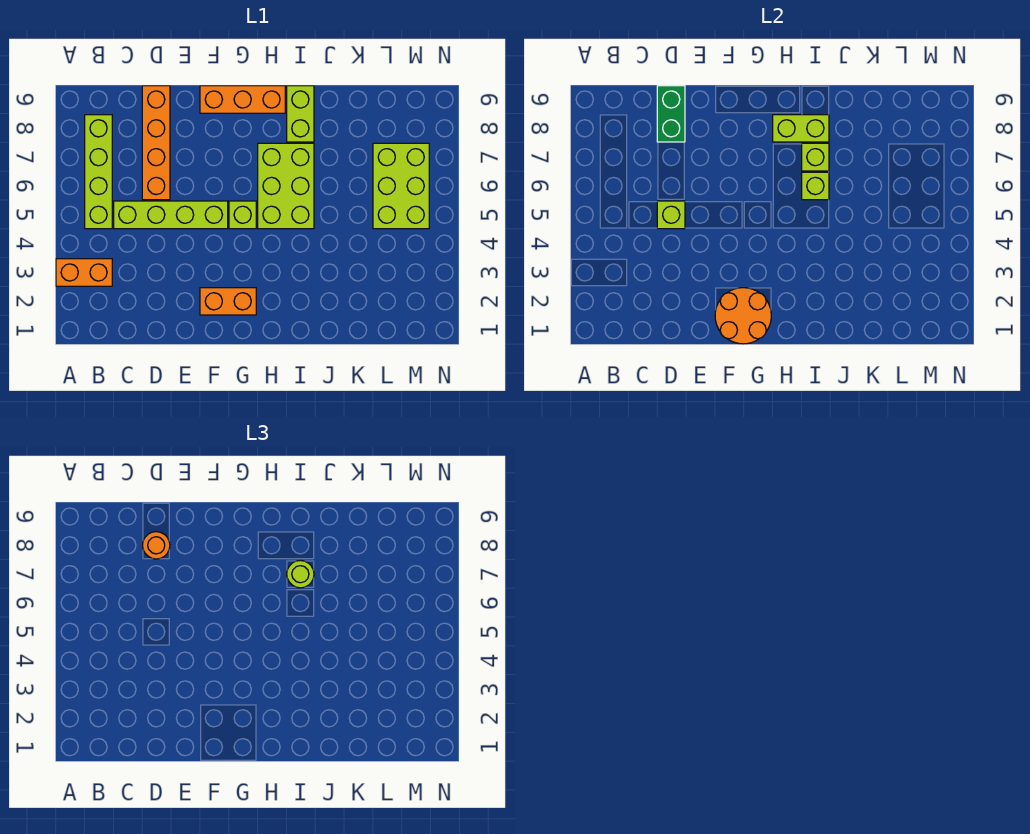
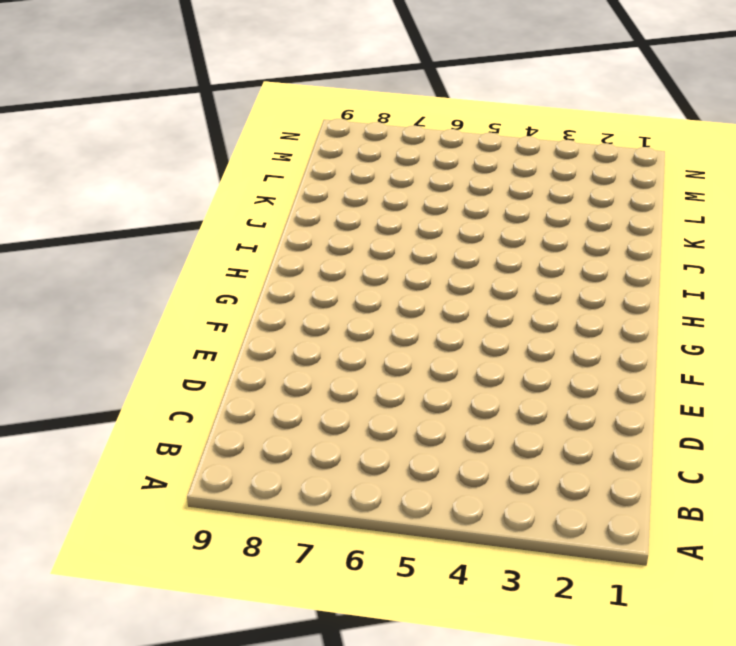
none -> orange brick A3:B3 level 1
none -> lime brick B5:B8 level 1
none -> lime brick C5:F5 level 1

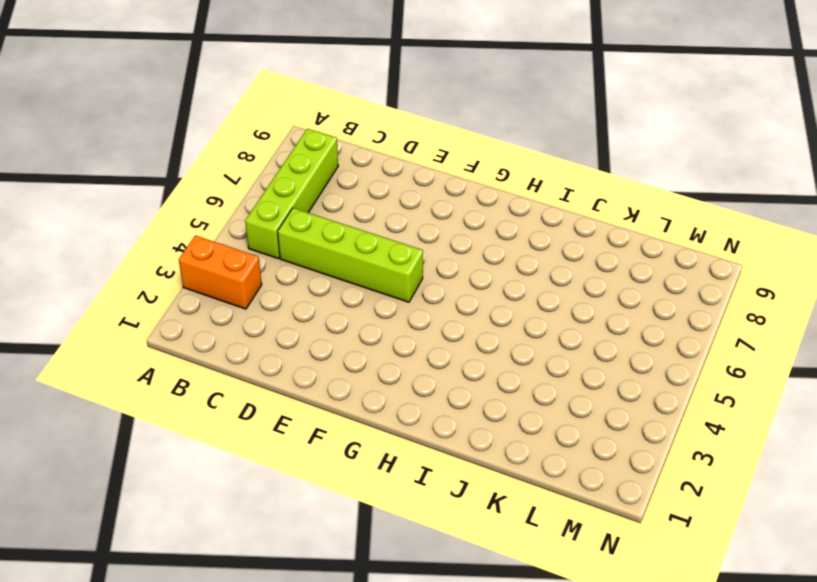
none -> orange brick D6:D9 level 1
none -> orange brick F2:G2 level 1
none -> orange brick F9:H9 level 1

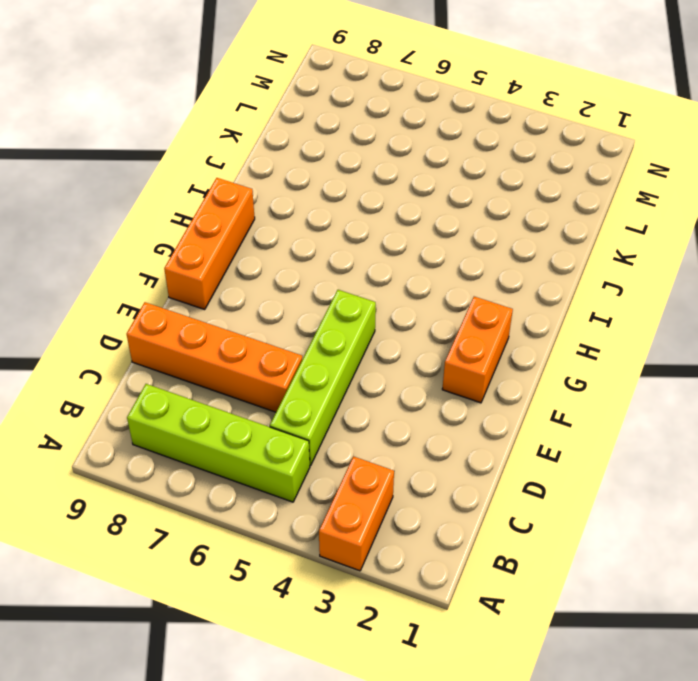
none -> lime brick G5 level 1
none -> lime brick H5:I7 level 1
none -> lime brick I8:I9 level 1

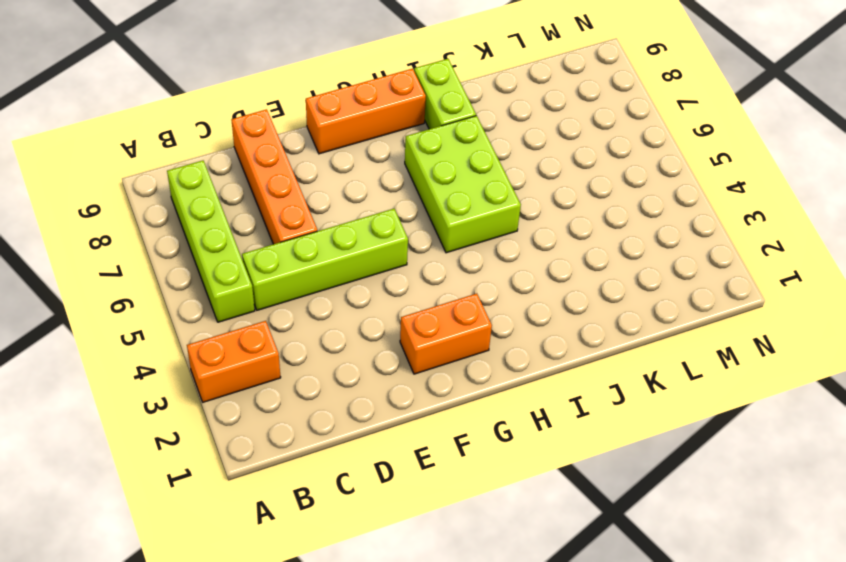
none -> lime brick G5 level 1
none -> lime brick L5:M7 level 1
none -> lime brick D5 level 2

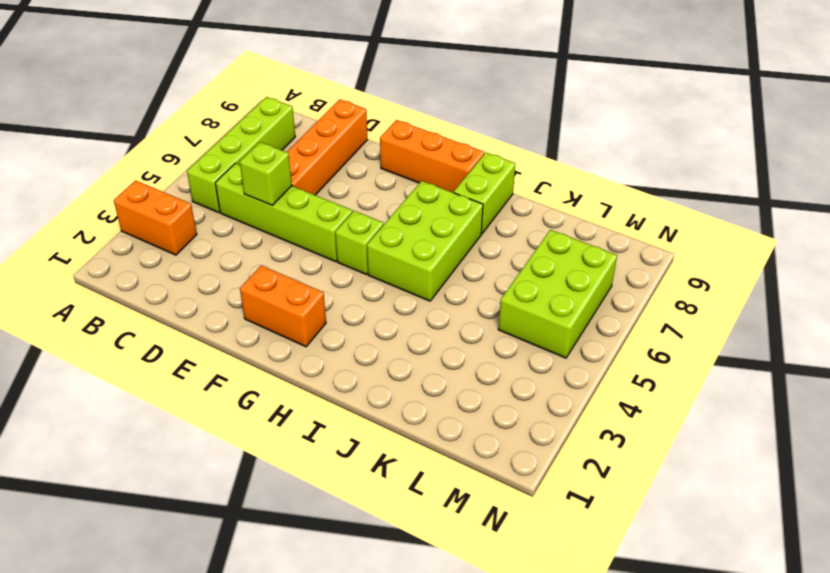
none -> green brick D8:D9 level 2
none -> orange round brick F1:G2 level 2
none -> lime brick H8:I8 level 2

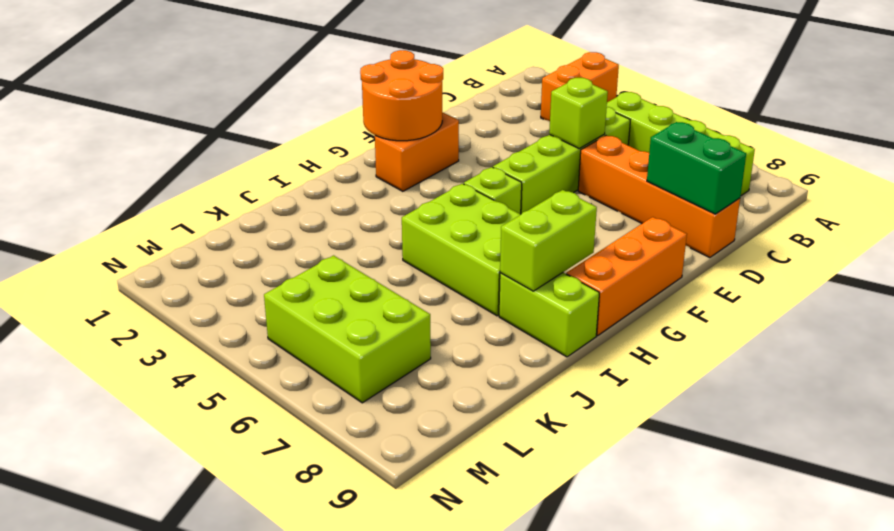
none -> lime brick I6 level 2
none -> lime brick I7 level 2
none -> orange round brick D8 level 3

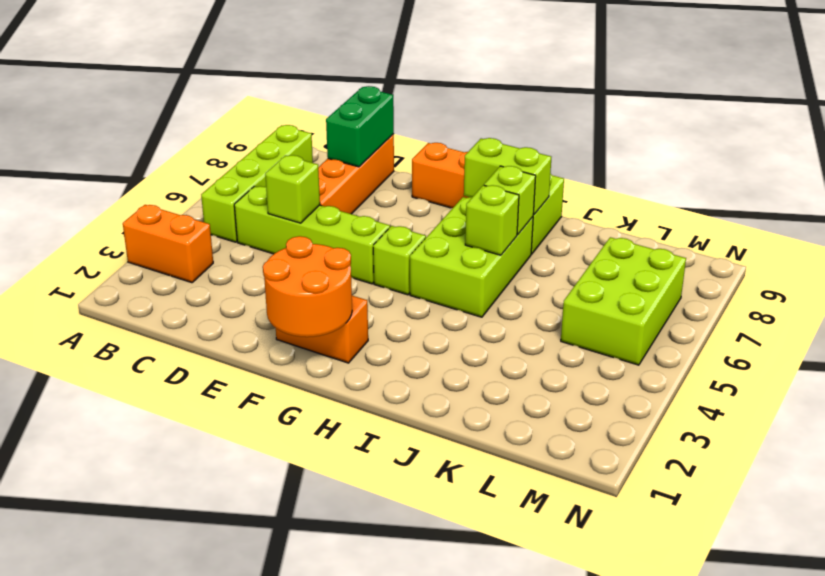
none -> orange round brick D8 level 3
none -> lime round brick I7 level 3

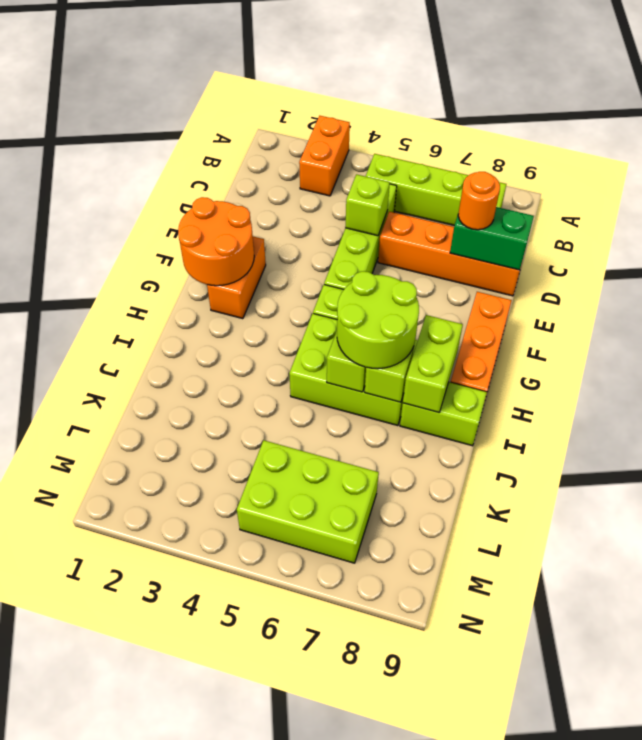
lime round brick H6:I7 level 3 -> lime round brick I7 level 3

